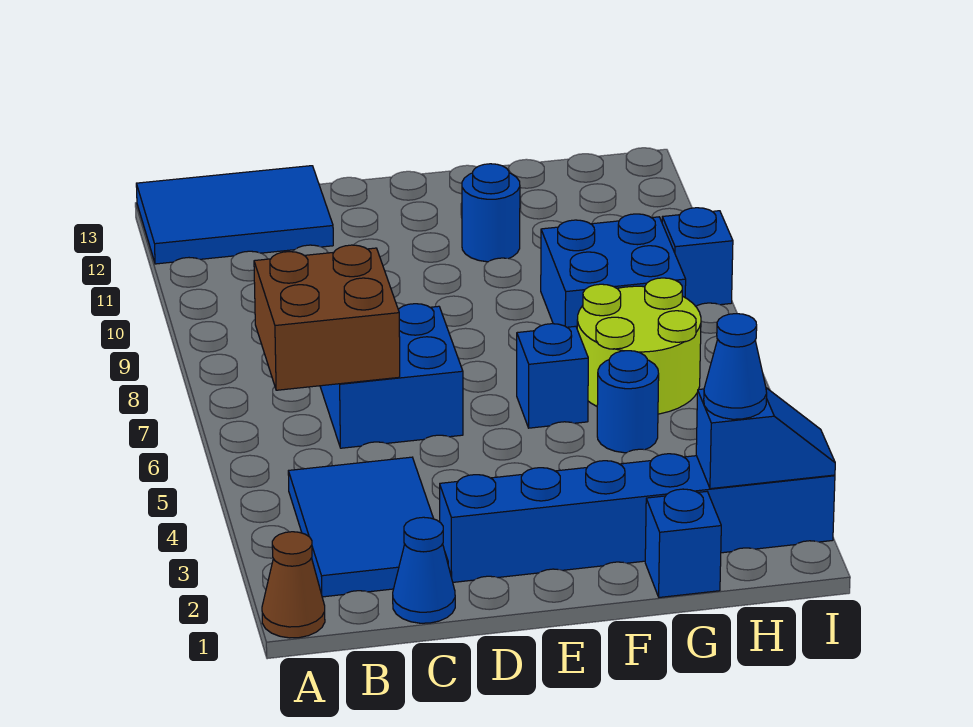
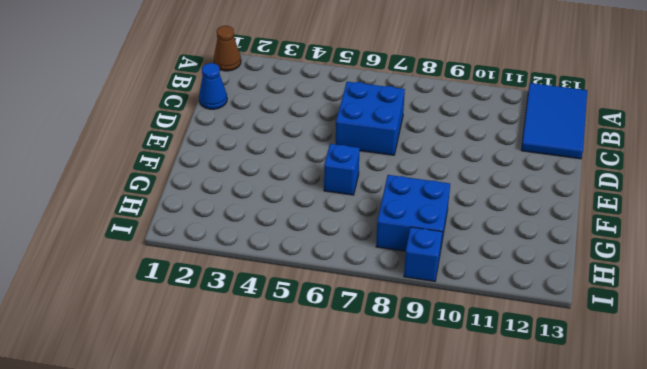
none -> blue tile B2:C4 level 1
none -> blue brick D2:I2 level 1
none -> blue round brick F11 level 1

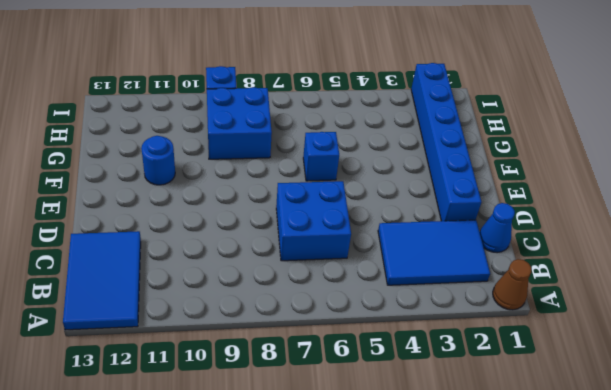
none -> blue brick G1 level 1
none -> blue round brick G5 level 1
none -> lime round brick G6:H7 level 1

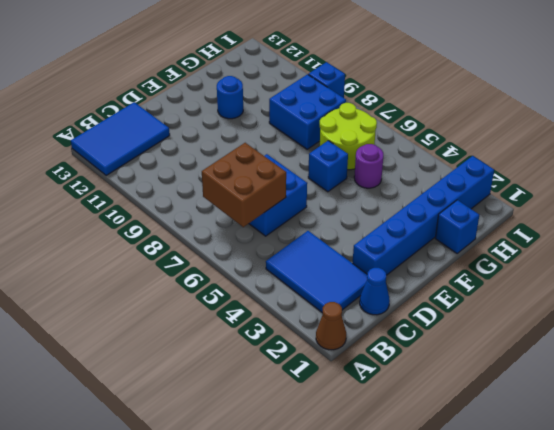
purple round brick G5 level 1 -> blue round brick G5 level 1
none -> blue slope H2:I2 level 2 top H
none -> blue cone H2 level 3

